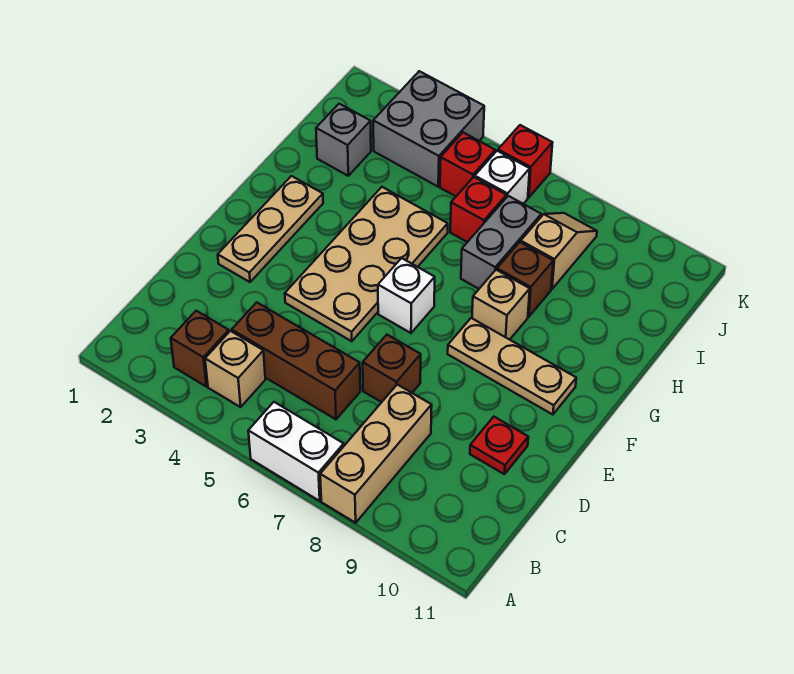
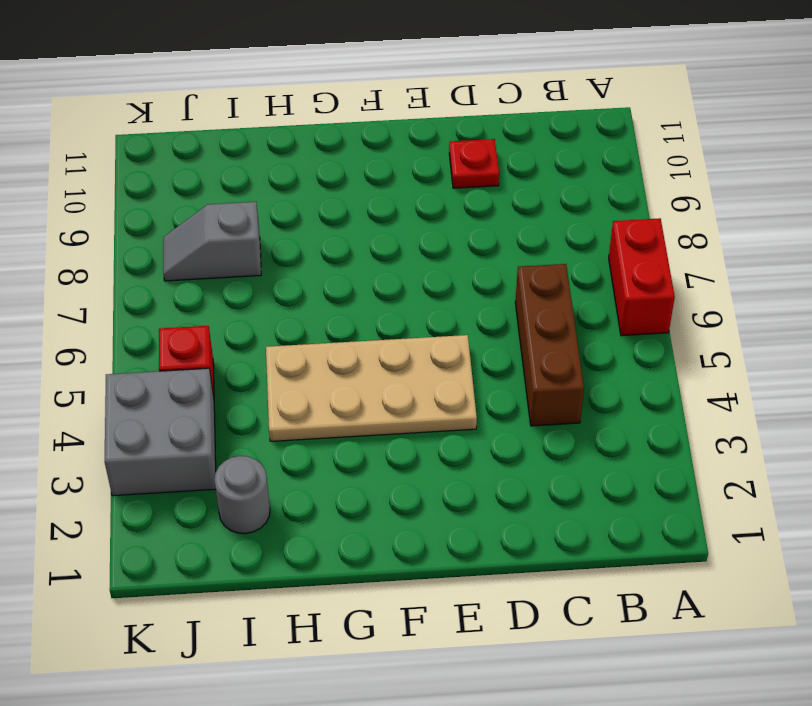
red brick A6:A7 level 1 -> white brick A6:A7 level 1
grey round brick I2 level 1 -> grey brick I2 level 1
grey slope I8:J8 level 1 top I -> tan slope I8:J8 level 1 top I
none -> tan brick A8:C8 level 1
none -> brown brick B3 level 1
none -> tan brick B4 level 1

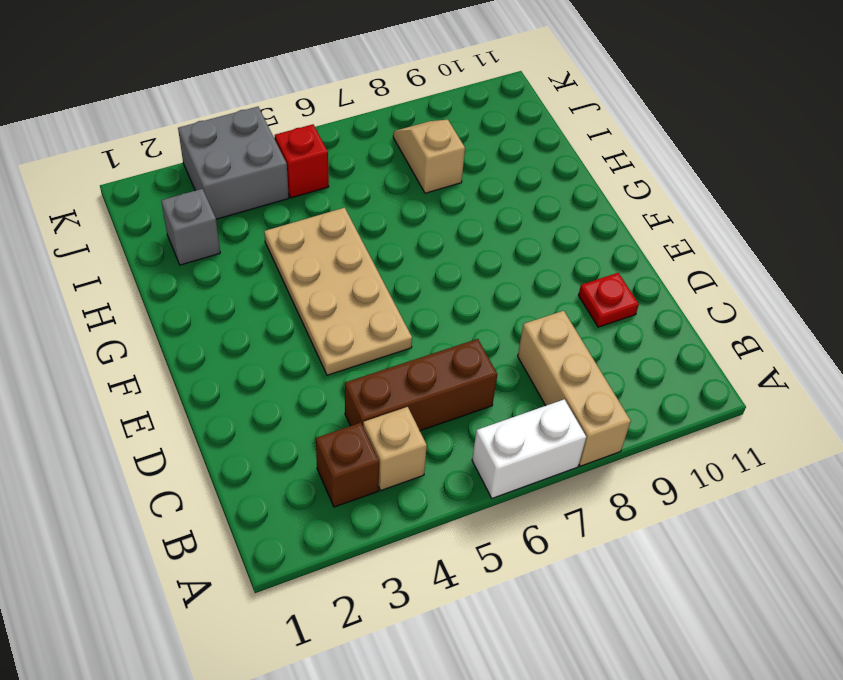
none -> brown brick D7 level 1
none -> tan plate E2:G2 level 1
none -> white brick F6 level 1

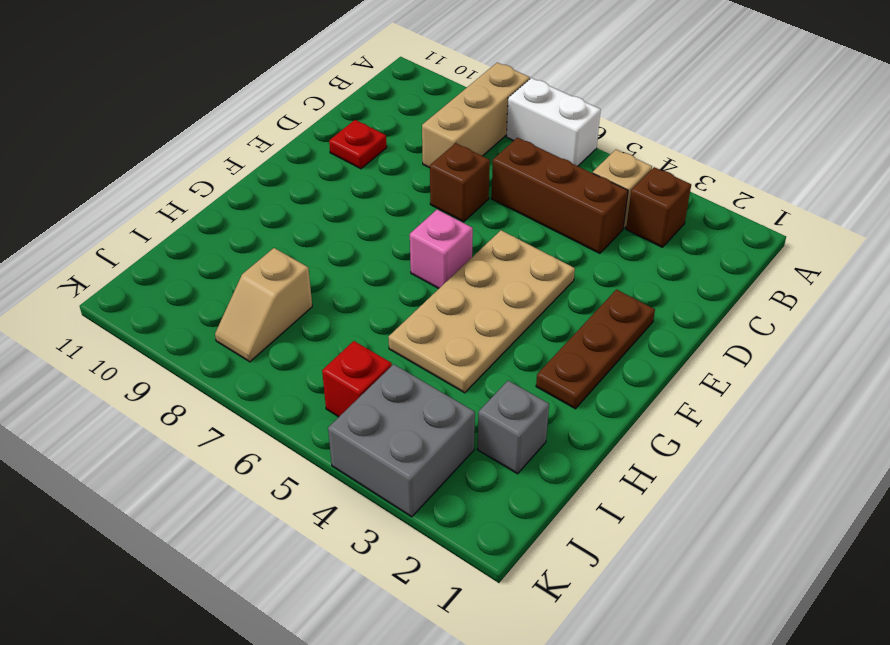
brown plate E2:G2 level 1 -> tan plate E2:G2 level 1
pink brick F6 level 1 -> white brick F6 level 1
none -> tan plate F8:F10 level 1
none -> tan brick G8 level 1
none -> grey brick H7:I7 level 1

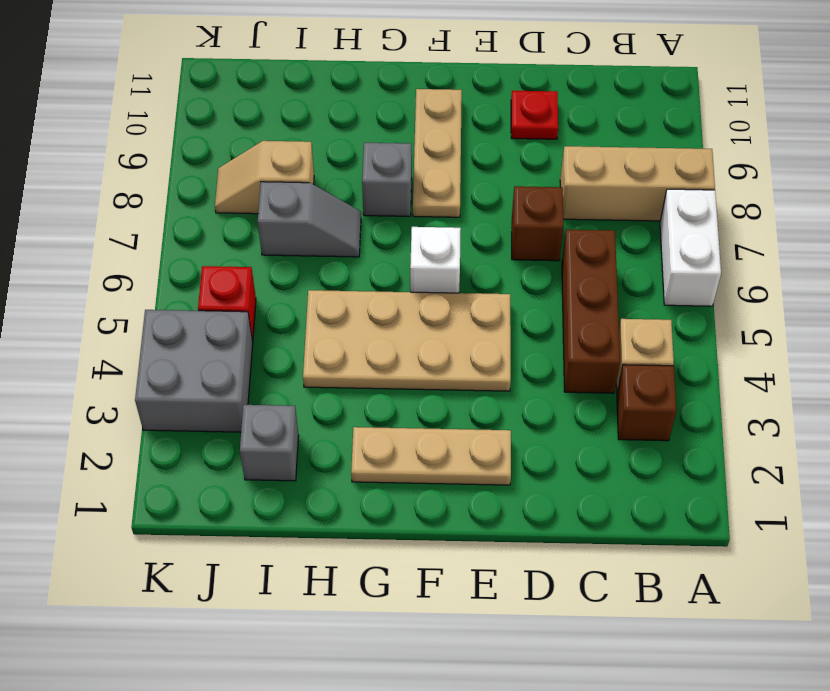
grey brick G8 level 1 -> tan brick G8 level 1
grey slope H7:I7 level 1 top I -> grey brick H7:I7 level 1
none -> brown brick H8 level 1
none -> red brick I6 level 1
none -> white brick J6 level 1

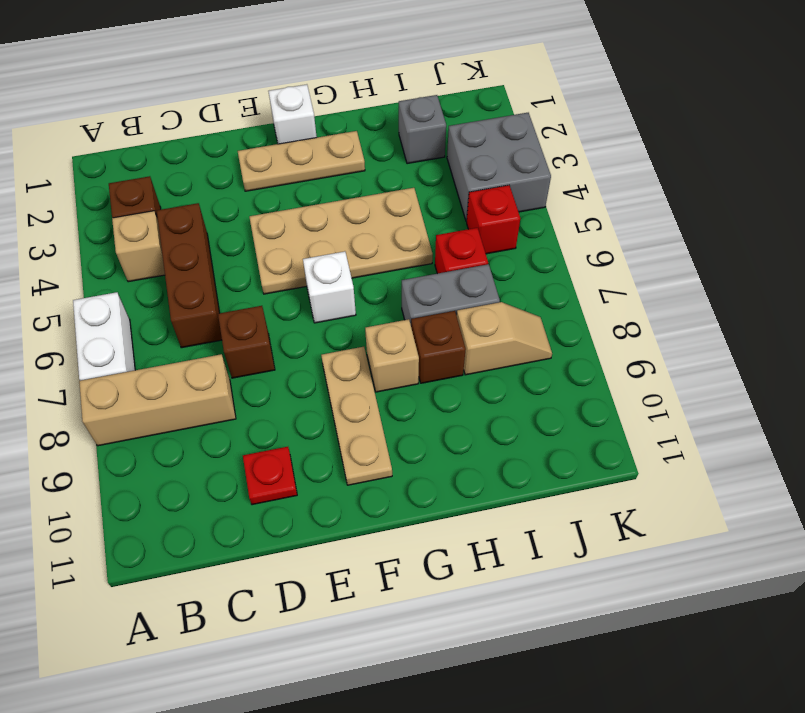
white brick F1 level 1 -> white brick J6 level 1
none -> red brick K6 level 1

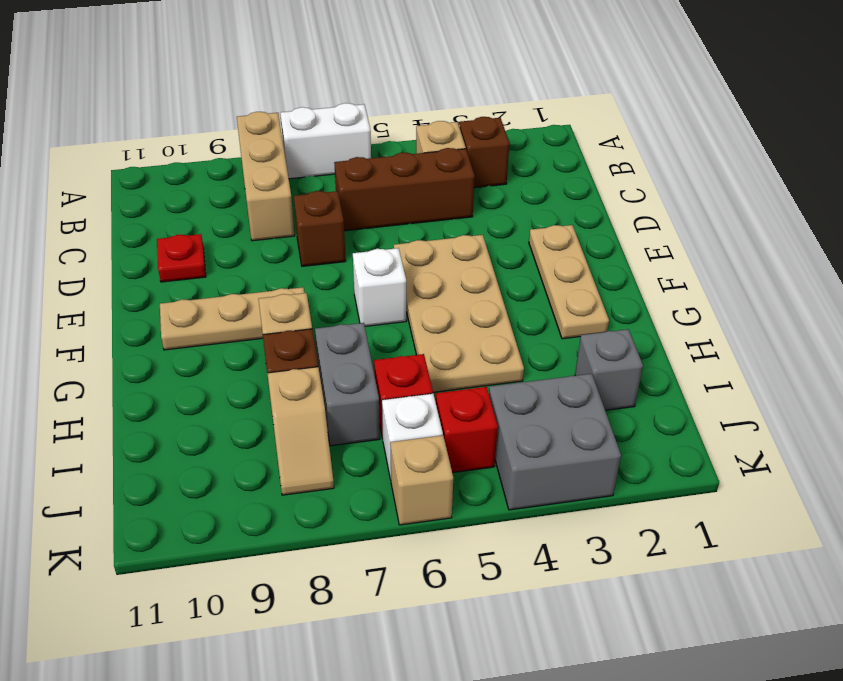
tan brick K6 level 1 -> red brick K6 level 1

